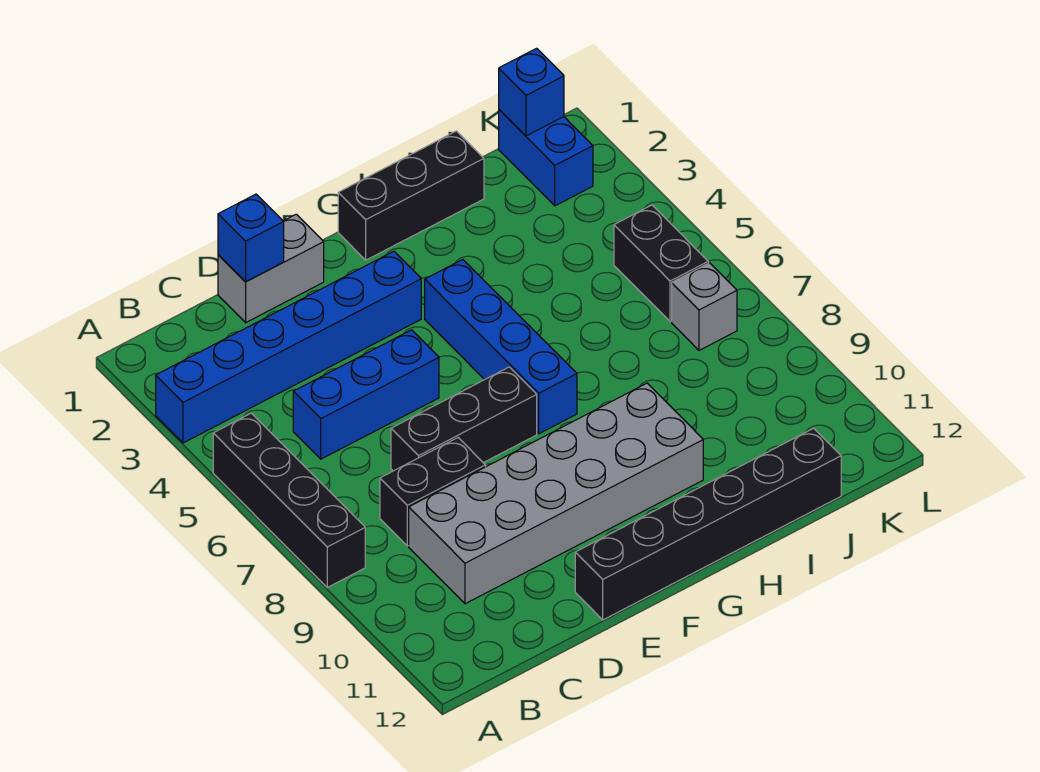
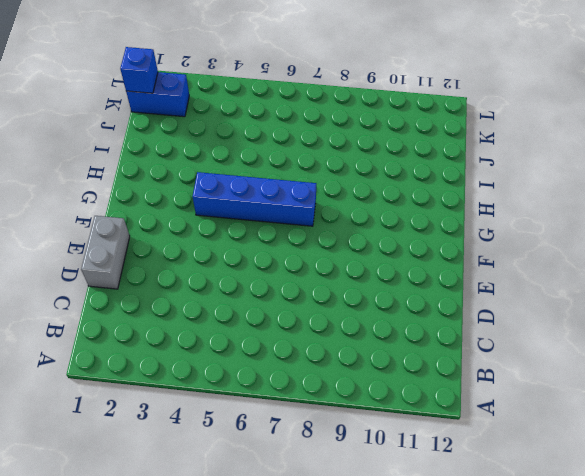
none -> blue brick A3:F3 level 1
none -> black brick A5:A8 level 1
none -> blue brick C5:E5 level 1

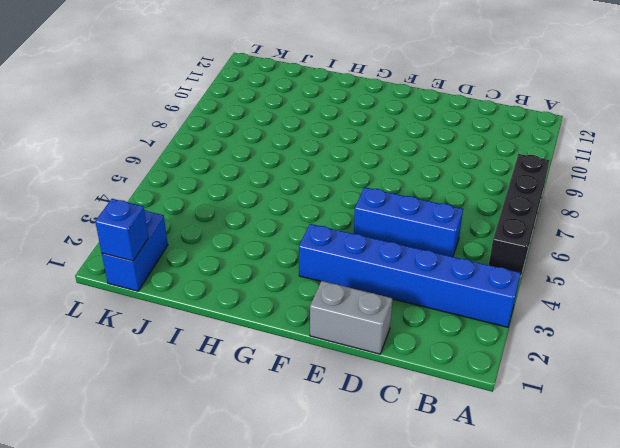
none -> black brick C8:D8 level 1
none -> grey brick C9:H10 level 1
none -> black brick D7:F7 level 1

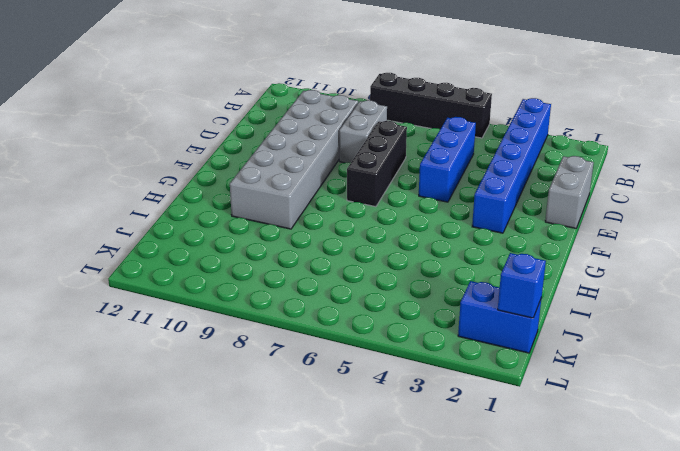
grey brick C8:D8 level 1 -> black brick C8:D8 level 1
none -> black brick E12:J12 level 1
none -> black brick G1:I1 level 1
none -> blue brick G4:G7 level 1

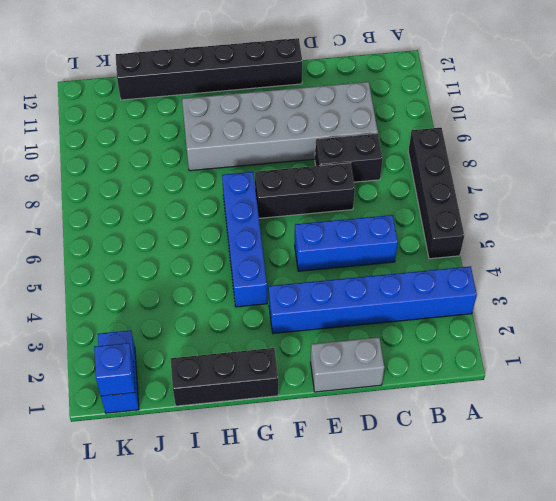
none -> black brick K5:K6 level 1
none -> grey brick K7 level 1
none -> blue brick D1 level 2

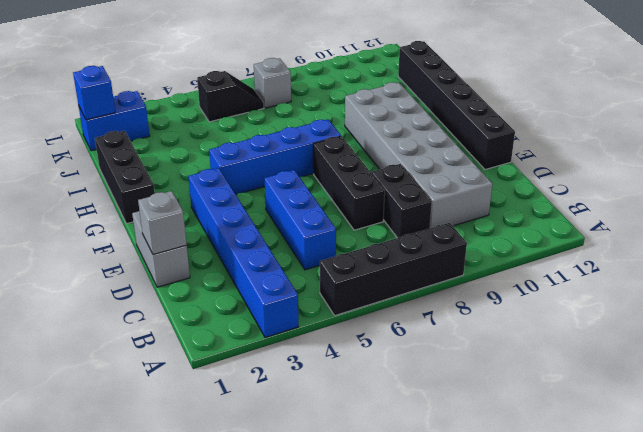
grey brick D1 level 2 -> blue brick D1 level 2
black slope K5:K6 level 1 top 5 -> black brick K5:K6 level 1

